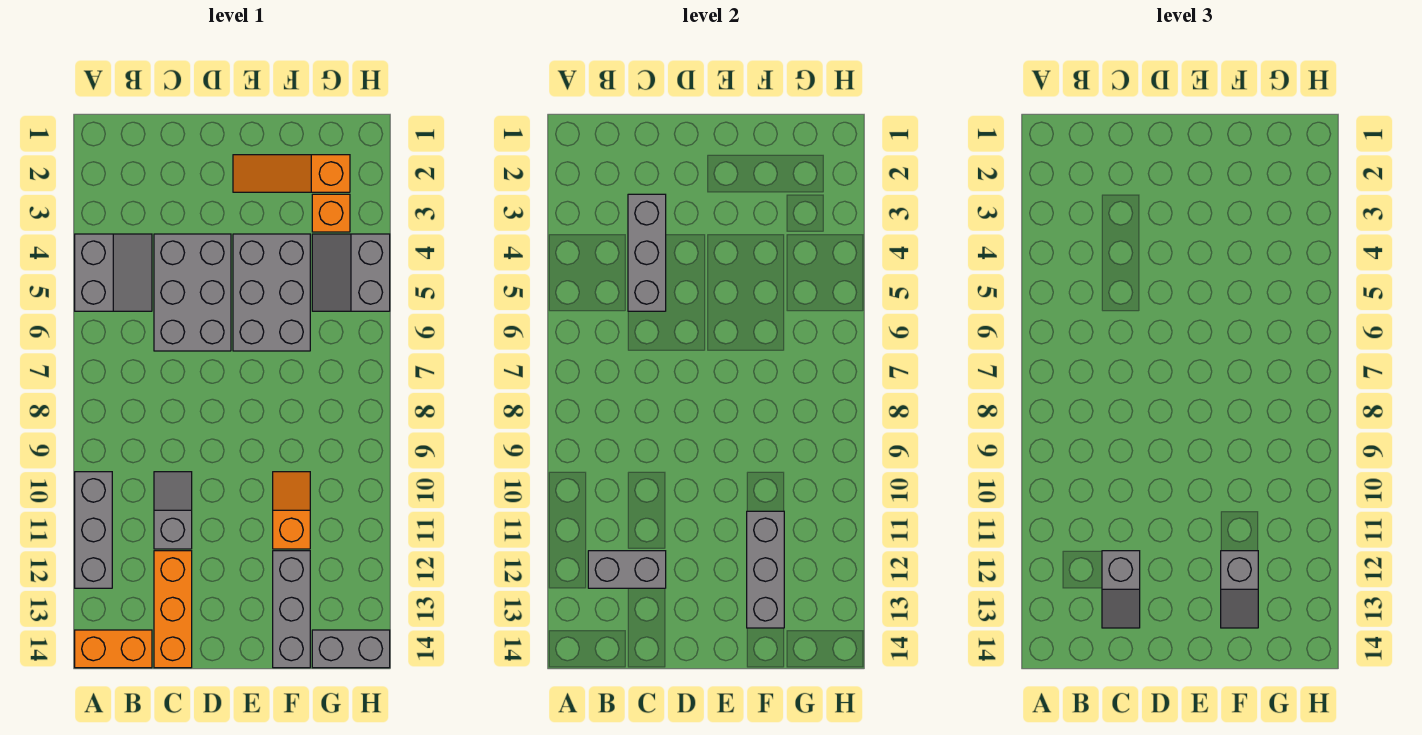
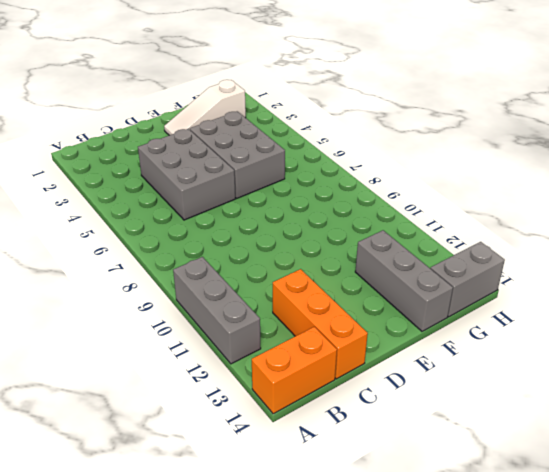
white slope E2:G2 level 1 top G -> orange slope E2:G2 level 1 top G
none -> grey slope A4:B5 level 1 top A
none -> grey slope C10:C11 level 1 top 11
none -> orange slope F10:F11 level 1 top 11

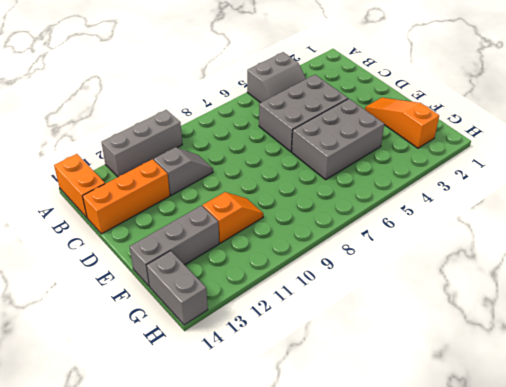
none -> orange brick G3 level 1
none -> grey slope G4:H5 level 1 top H
none -> grey brick B12:C12 level 2

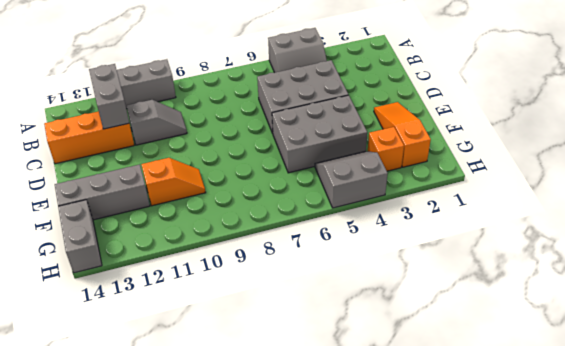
none -> orange brick A14:B14 level 1
none -> grey brick C3:C5 level 2
none -> grey brick F11:F13 level 2

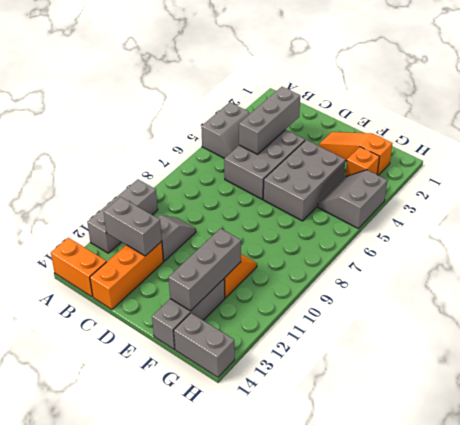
none -> grey slope C12:C13 level 3 top 12
none -> grey slope F12:F13 level 3 top 12

